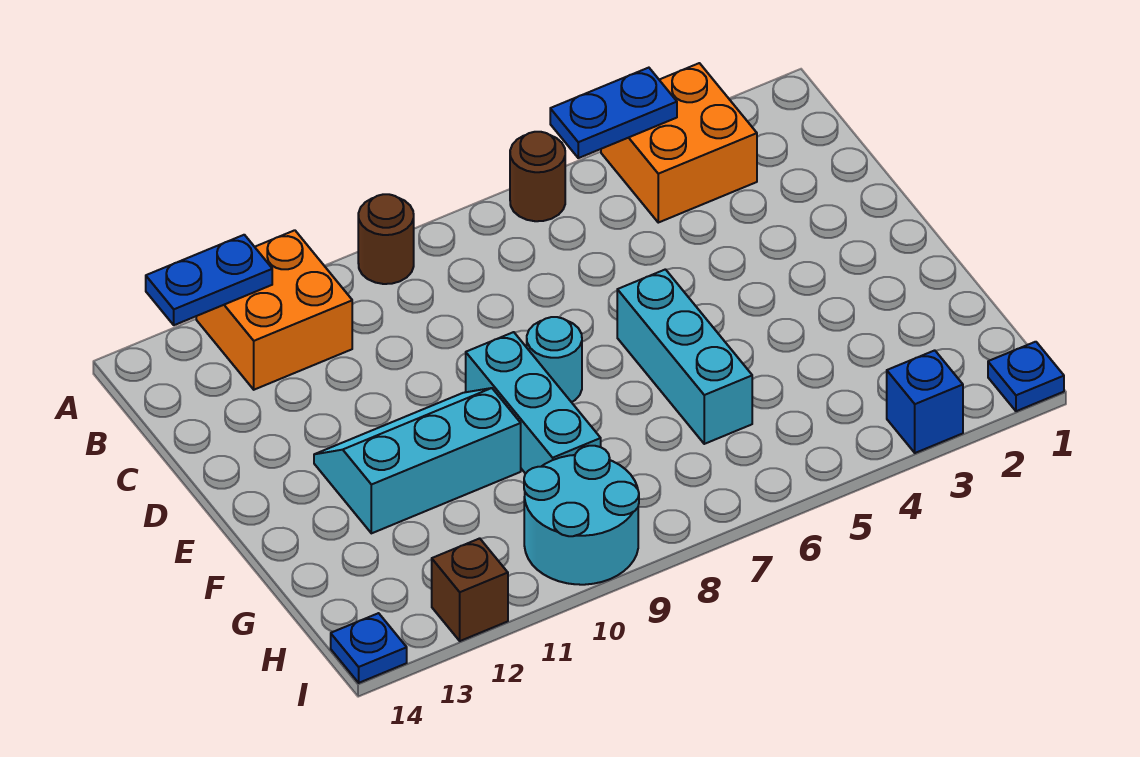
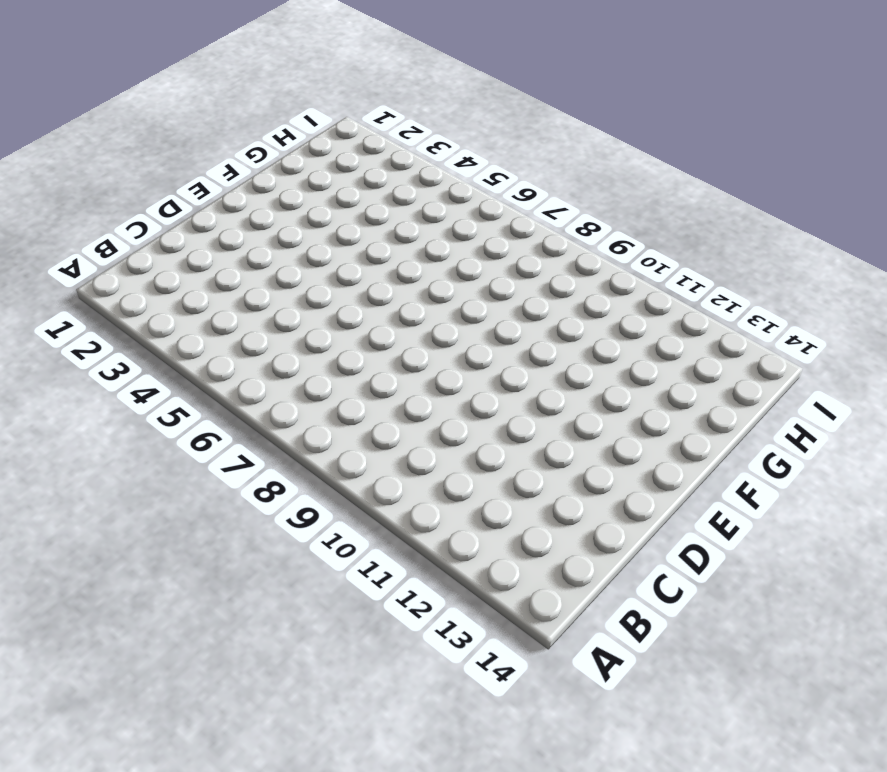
none -> orange brick A3:B4 level 1
none -> brown round brick A6 level 1
none -> brown round brick A9 level 1

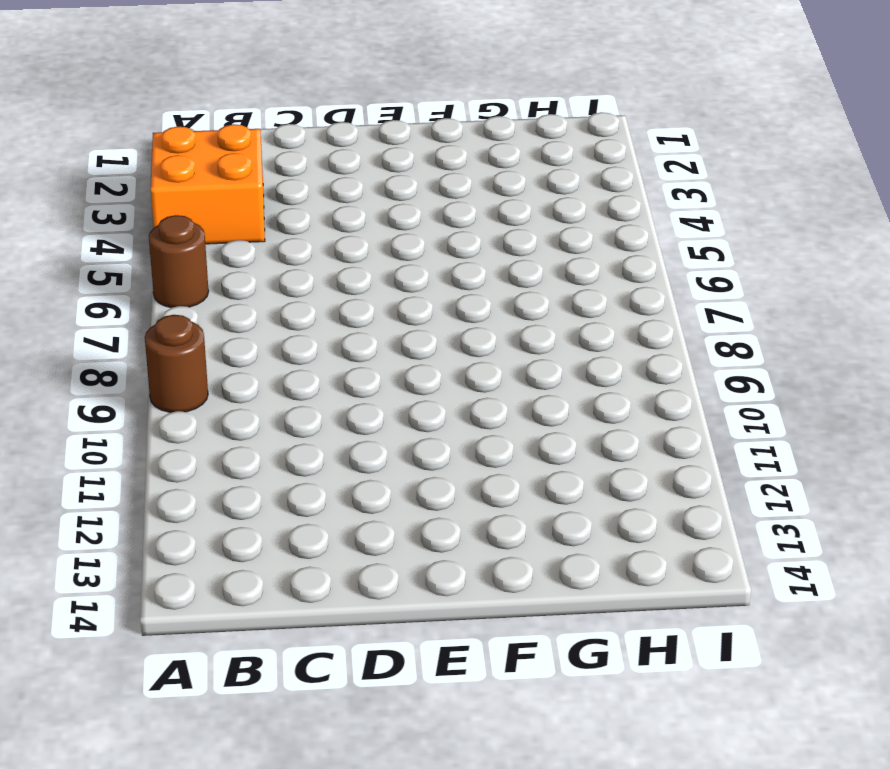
none -> orange brick A11:B12 level 1
none -> cyan brick E6:G6 level 1
none -> cyan round brick E8 level 1

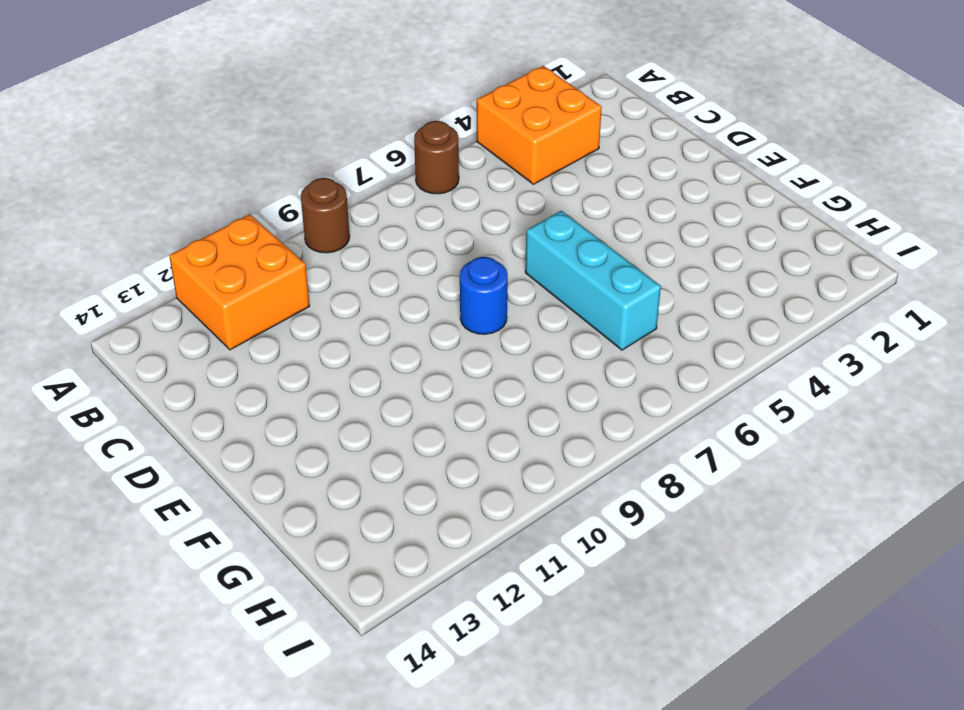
blue round brick E8 level 1 -> cyan round brick E8 level 1
none -> cyan brick E9:G9 level 1
none -> cyan slope E10:F12 level 1 top F
none -> cyan round brick H9:I10 level 1

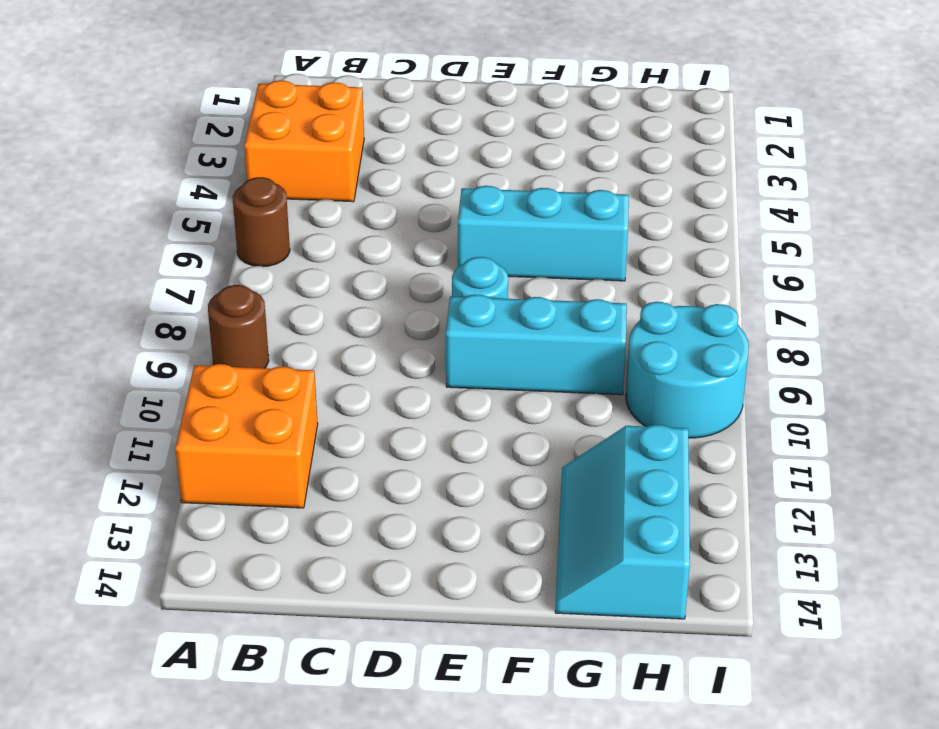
cyan slope G12:H14 level 1 top H -> cyan slope E10:F12 level 1 top F
none -> blue plate I1 level 1
none -> blue brick I3 level 1
none -> brown brick I12 level 1

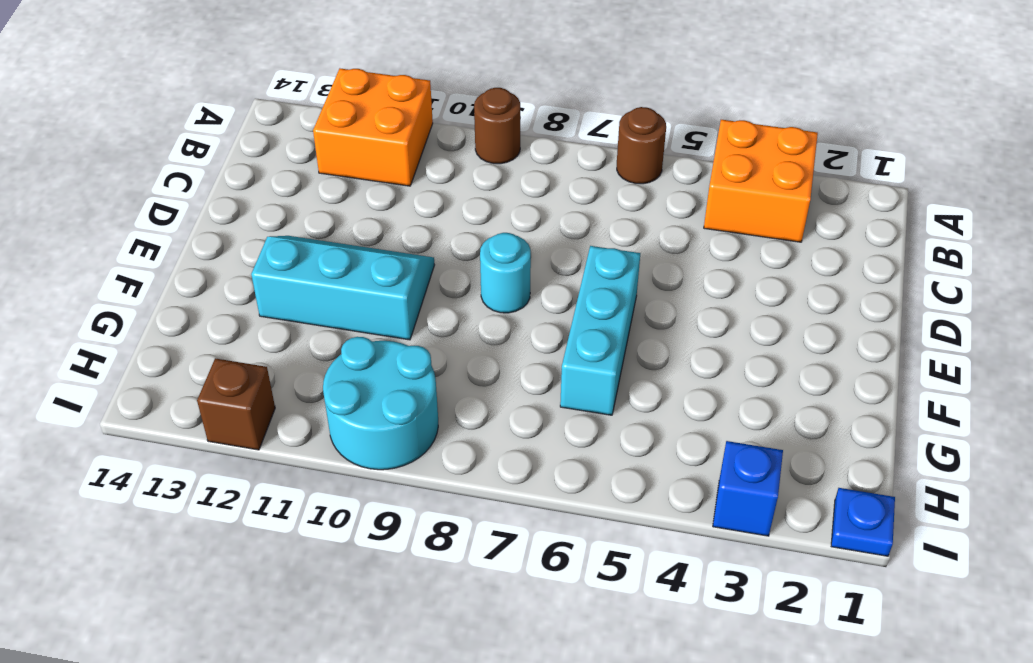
none -> cyan brick E9:G9 level 1
none -> blue plate I14 level 1
none -> blue plate A4:A5 level 2

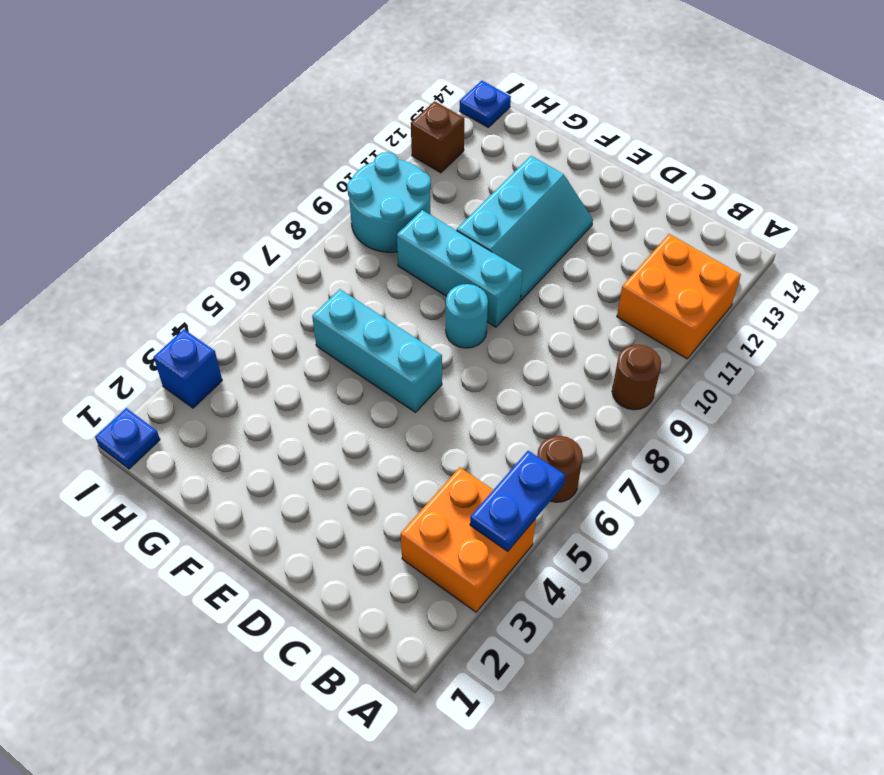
none -> blue plate A12:A13 level 2

